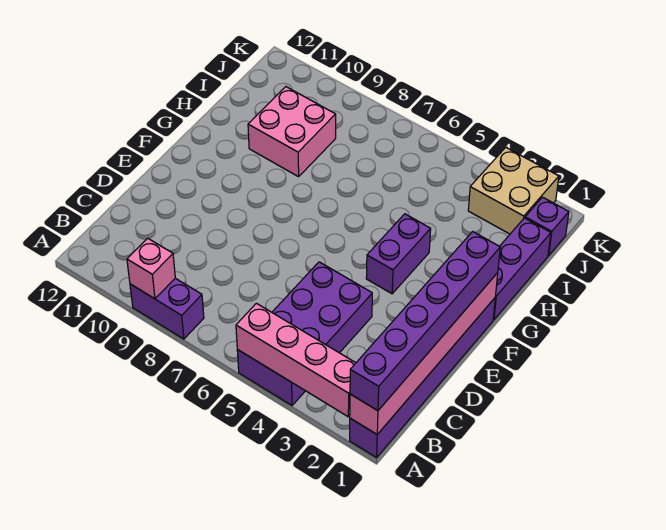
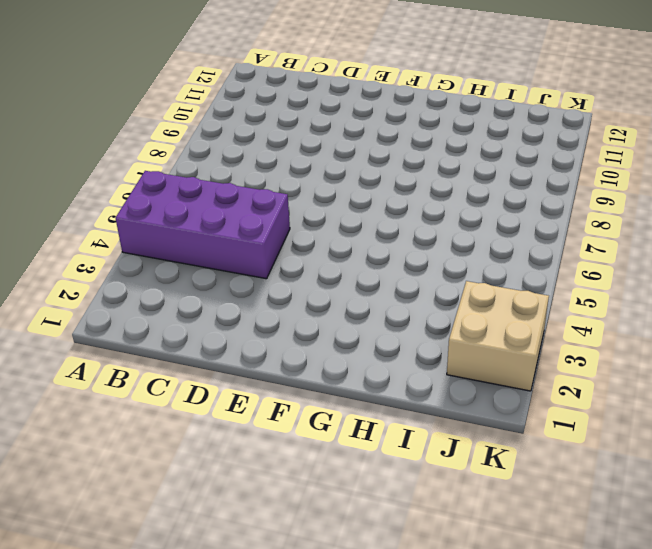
none -> purple brick A1:F1 level 1
none -> purple brick A8:A9 level 1
none -> purple brick F4:G4 level 1

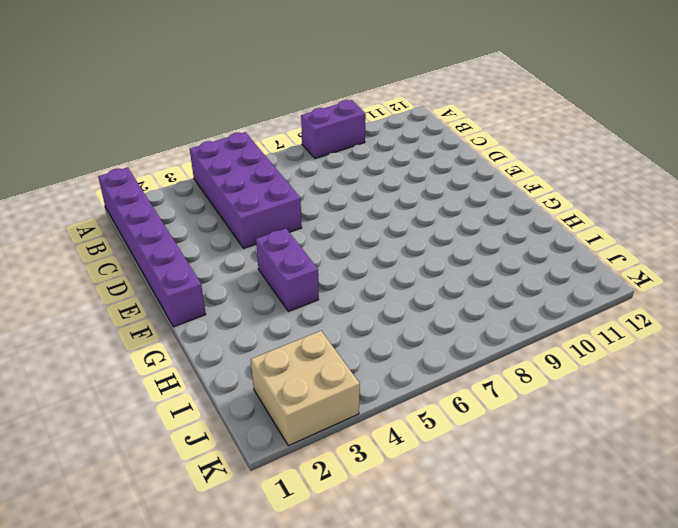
none -> purple brick G1:I1 level 1
none -> pink brick H9:I10 level 1
none -> purple brick J1 level 1

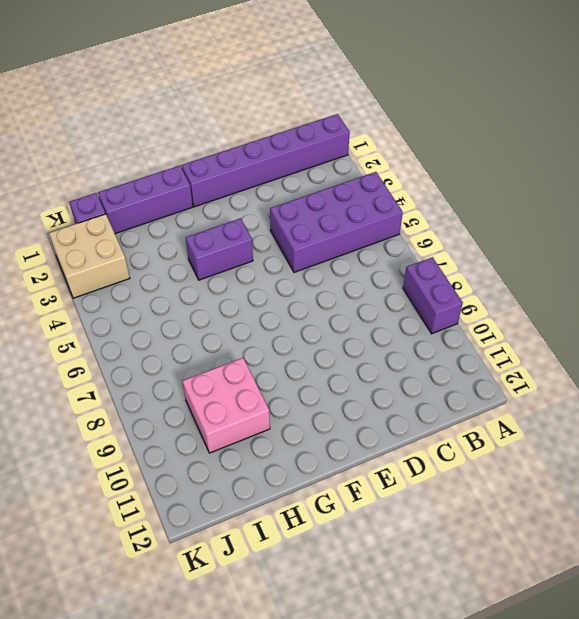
none -> pink brick A1:F1 level 2
none -> pink brick A2:A5 level 2
none -> pink brick A9 level 2

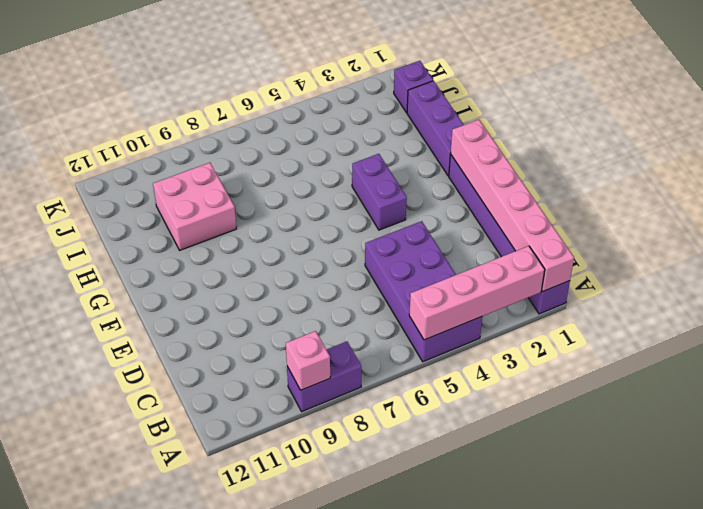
none -> tan brick J2:K3 level 1
none -> purple brick A1:F1 level 3

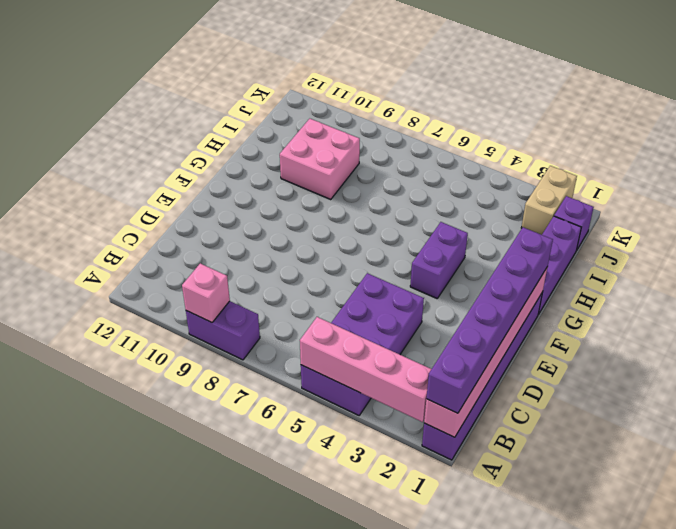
tan brick J2:K2 level 1 -> tan brick J2:K3 level 1

